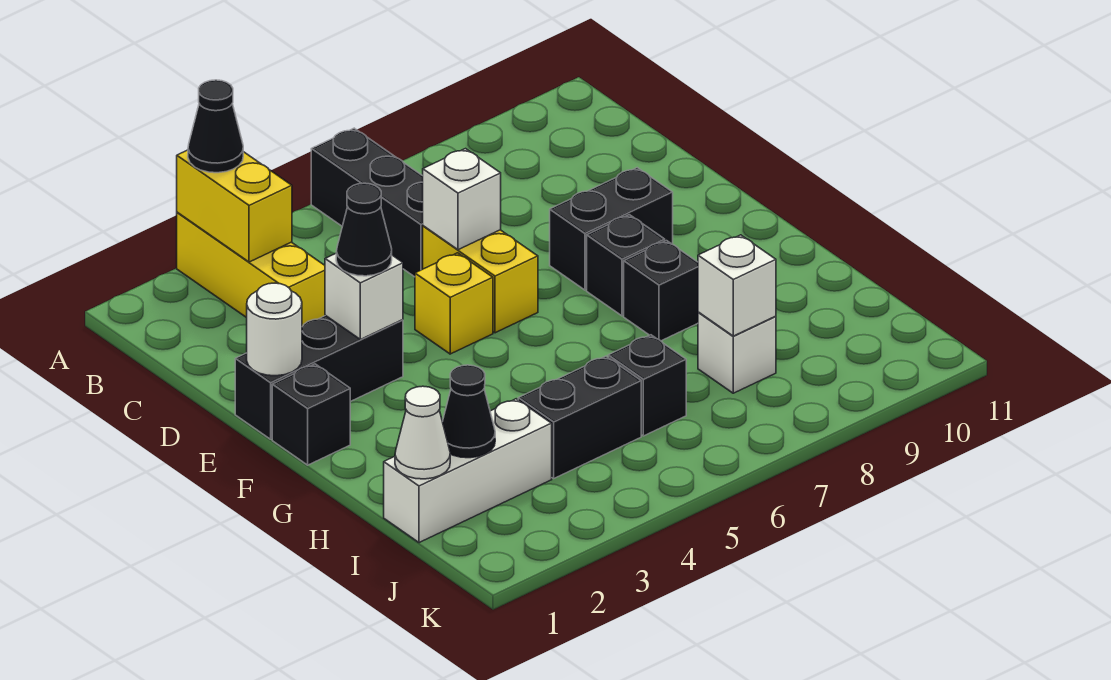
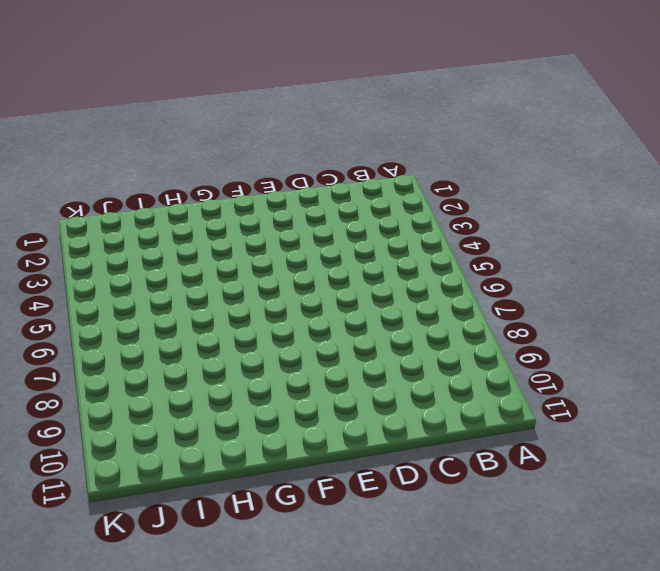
none -> yellow brick A3:C3 level 1
none -> black brick A6:C6 level 1
none -> yellow brick D6:E6 level 1

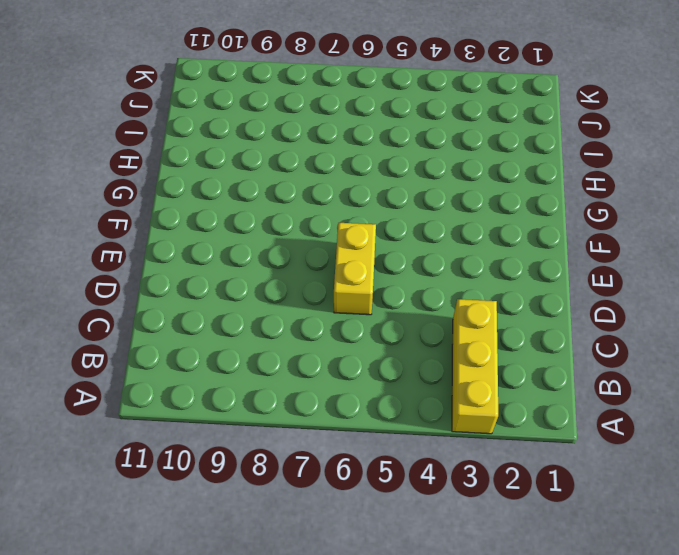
none -> black brick A6:C6 level 1
none -> black brick E1:E3 level 1
none -> yellow brick E5 level 1

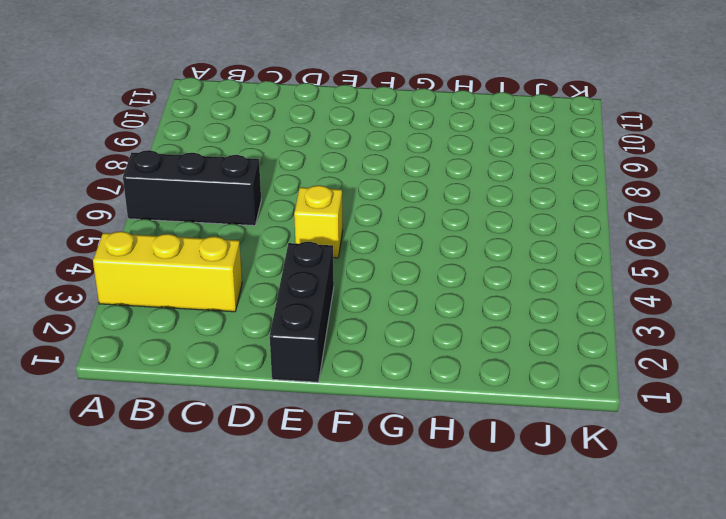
none -> yellow brick D6:E6 level 1
none -> black brick E8:E9 level 1
none -> black brick F1 level 1

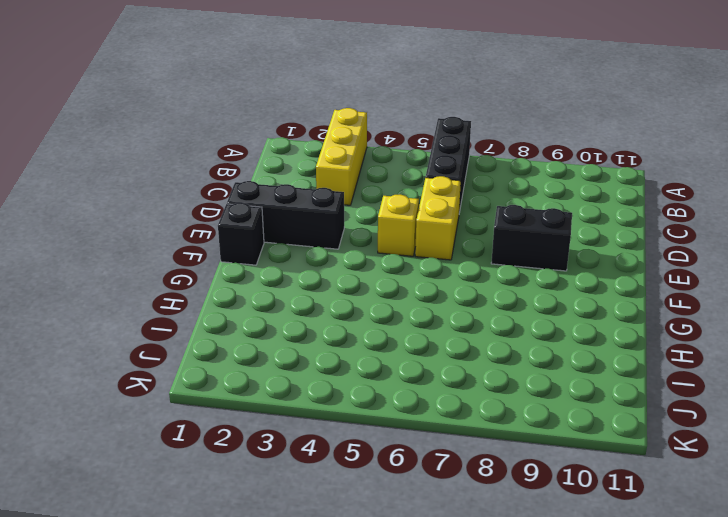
none -> black brick F8 level 1
none -> black brick G8 level 1
none -> white brick I1:I3 level 1

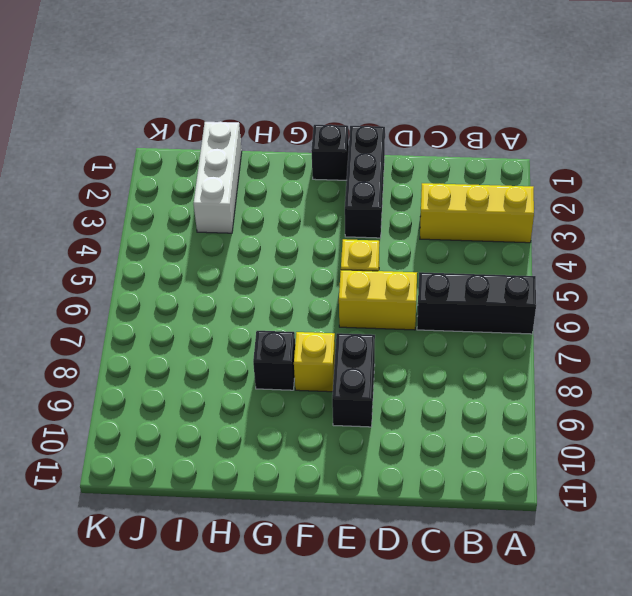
yellow brick F8 level 1 -> black brick F8 level 1
none -> black brick I4:I5 level 1
none -> black brick I6 level 1
none -> white brick I8 level 1

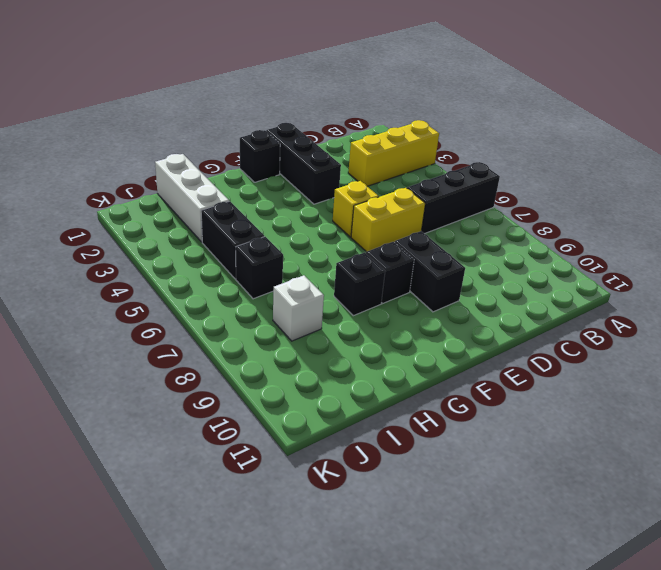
none -> yellow brick A3:B3 level 2
none -> white brick D6 level 2
none -> white round brick E1 level 2

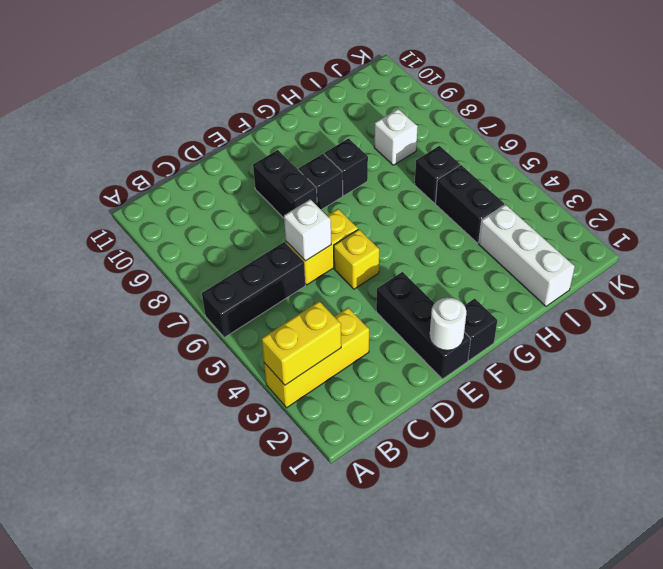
none -> white brick E3 level 2
none -> white cone I1 level 2
none -> black cone I2 level 2

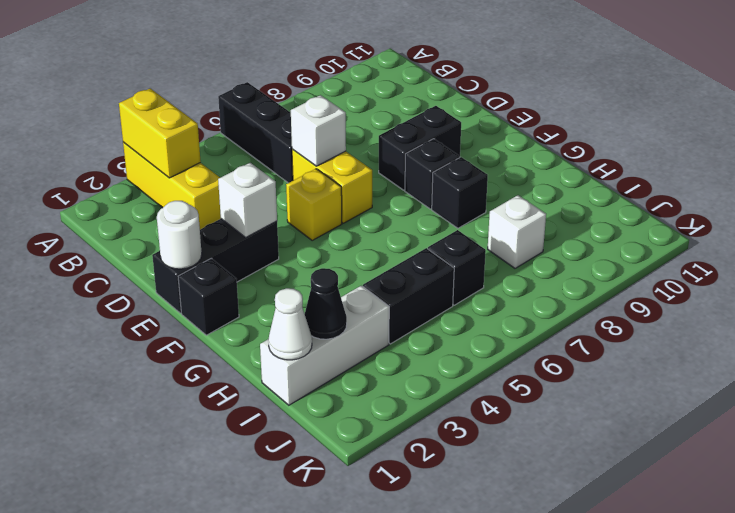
none -> white brick I8 level 2
none -> black cone A3 level 3
none -> black cone E3 level 3

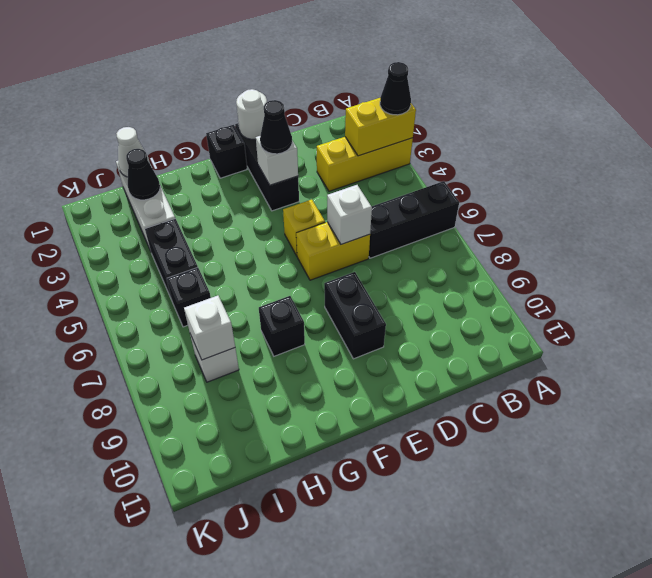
none -> black brick F8 level 1

